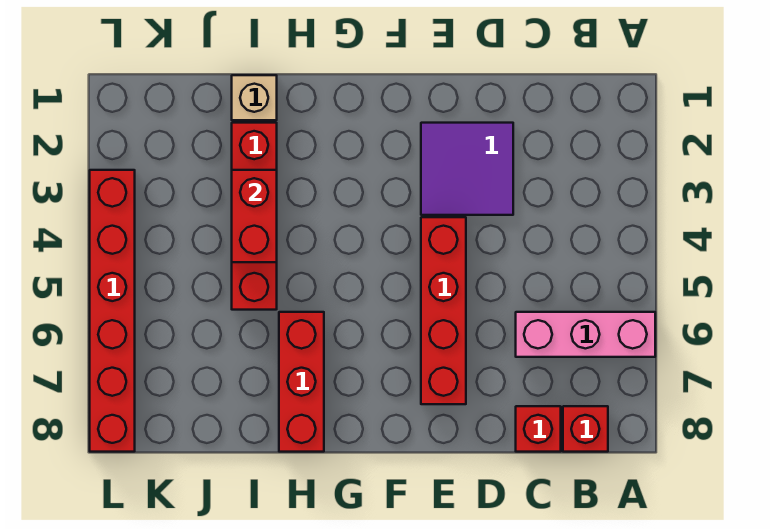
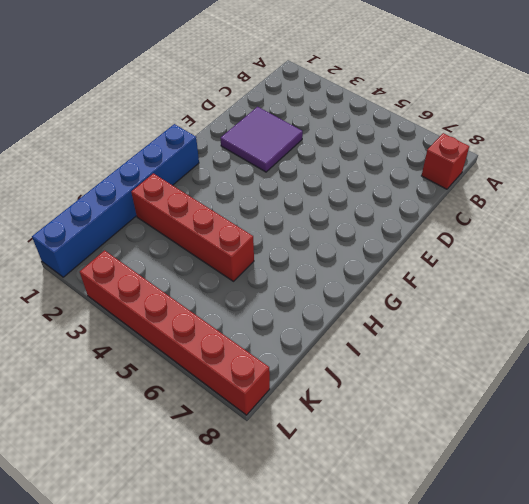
blue brick G1:L1 level 1 -> tan brick I1 level 1
none -> pink brick A6:C6 level 1
none -> red brick C8 level 1

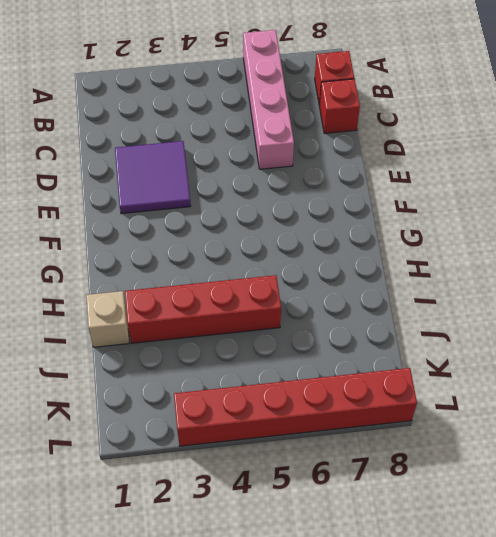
pink brick A6:D6 level 1 -> pink brick A6:C6 level 1
none -> red brick E4:E7 level 1
none -> red brick H6:H8 level 1

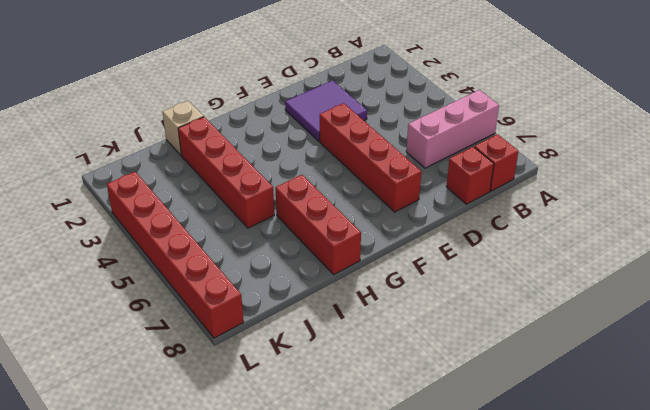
none -> red brick I3:I4 level 2

